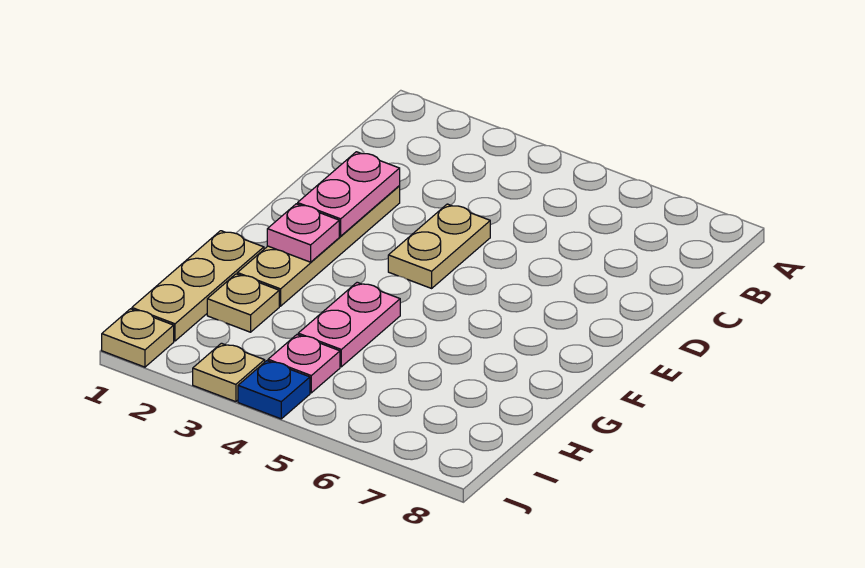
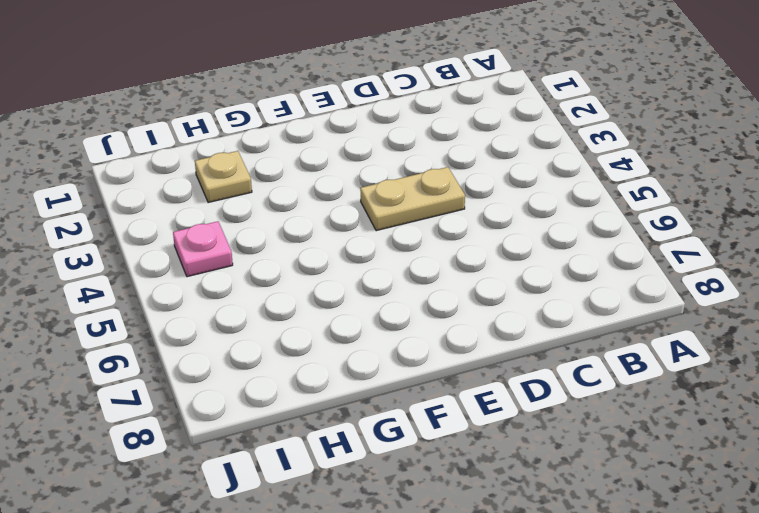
none -> tan plate D2:G2 level 1
none -> tan plate G1:I1 level 1

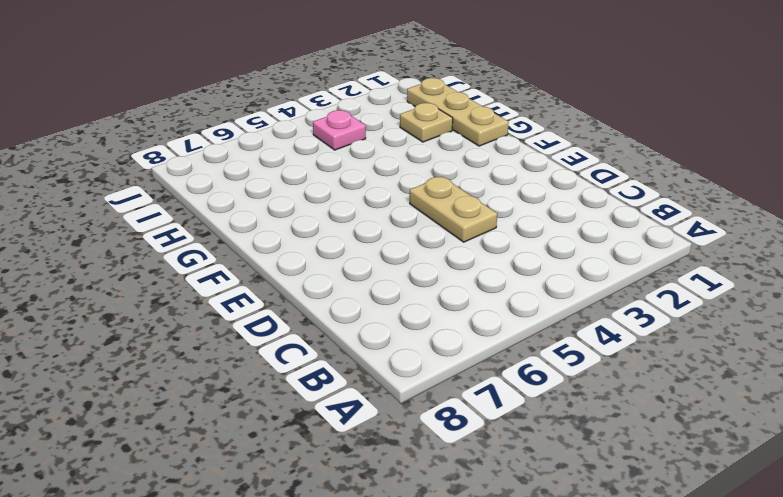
none -> tan plate D2:G2 level 1
none -> pink plate G4:H4 level 1

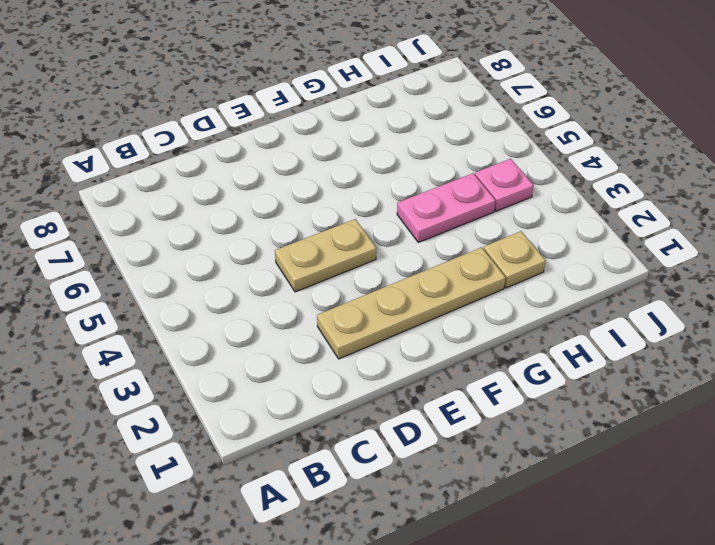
none -> tan plate G1:I1 level 1
none -> tan plate J1 level 1

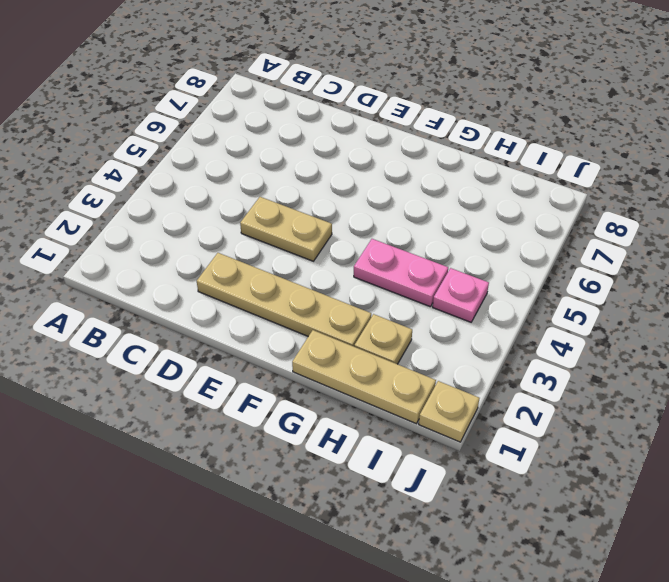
none -> tan plate J3 level 1
none -> blue plate J4 level 1

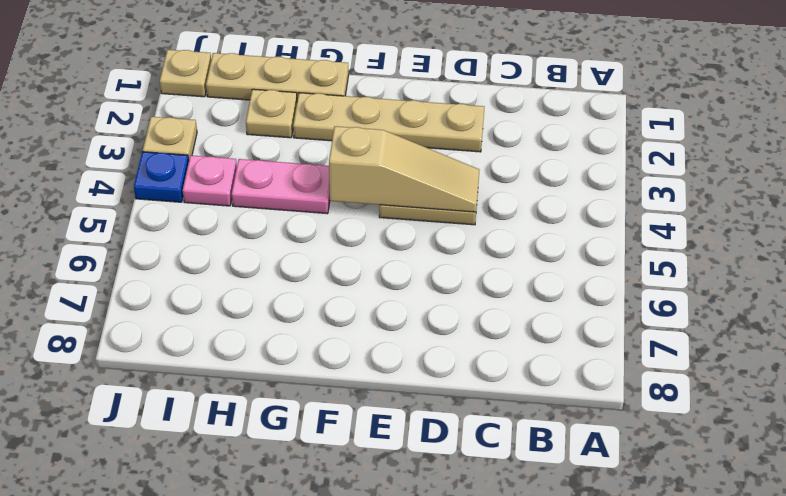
tan slope D4:F4 level 2 top F -> none
none -> pink plate D2:E2 level 2
none -> pink plate F2 level 2

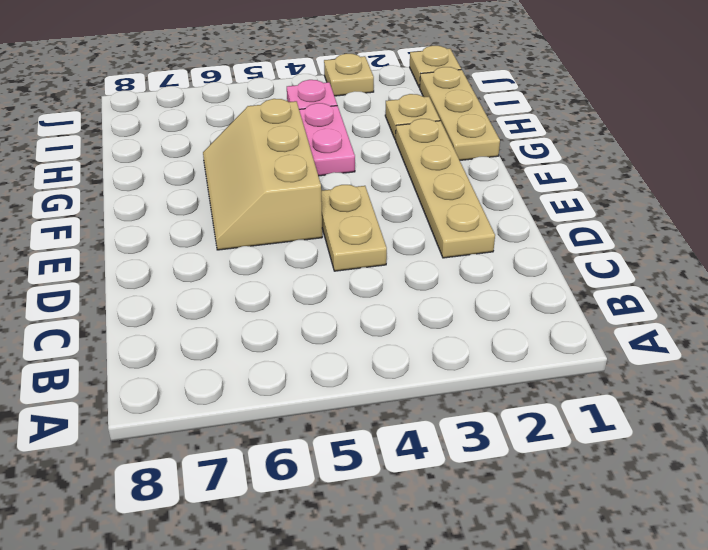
tan slope E5:G6 level 1 top 5 -> none
none -> blue plate J4 level 1
none -> pink plate D2:E2 level 2

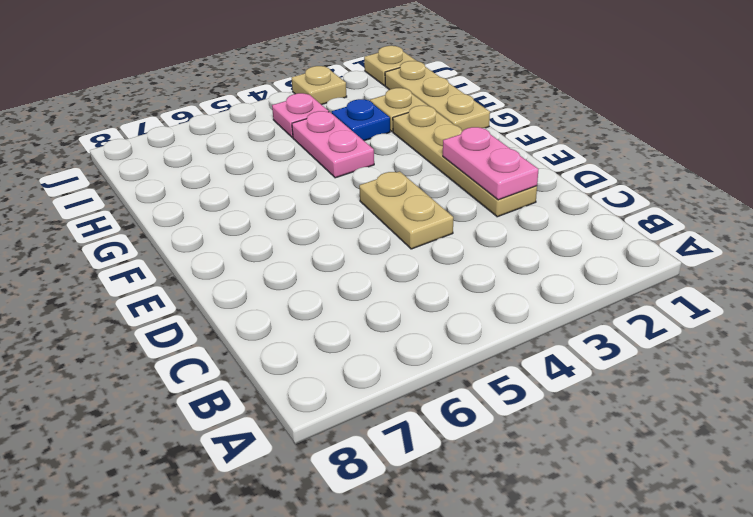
blue plate H3 level 1 -> blue plate J4 level 1
none -> pink plate F2 level 2

